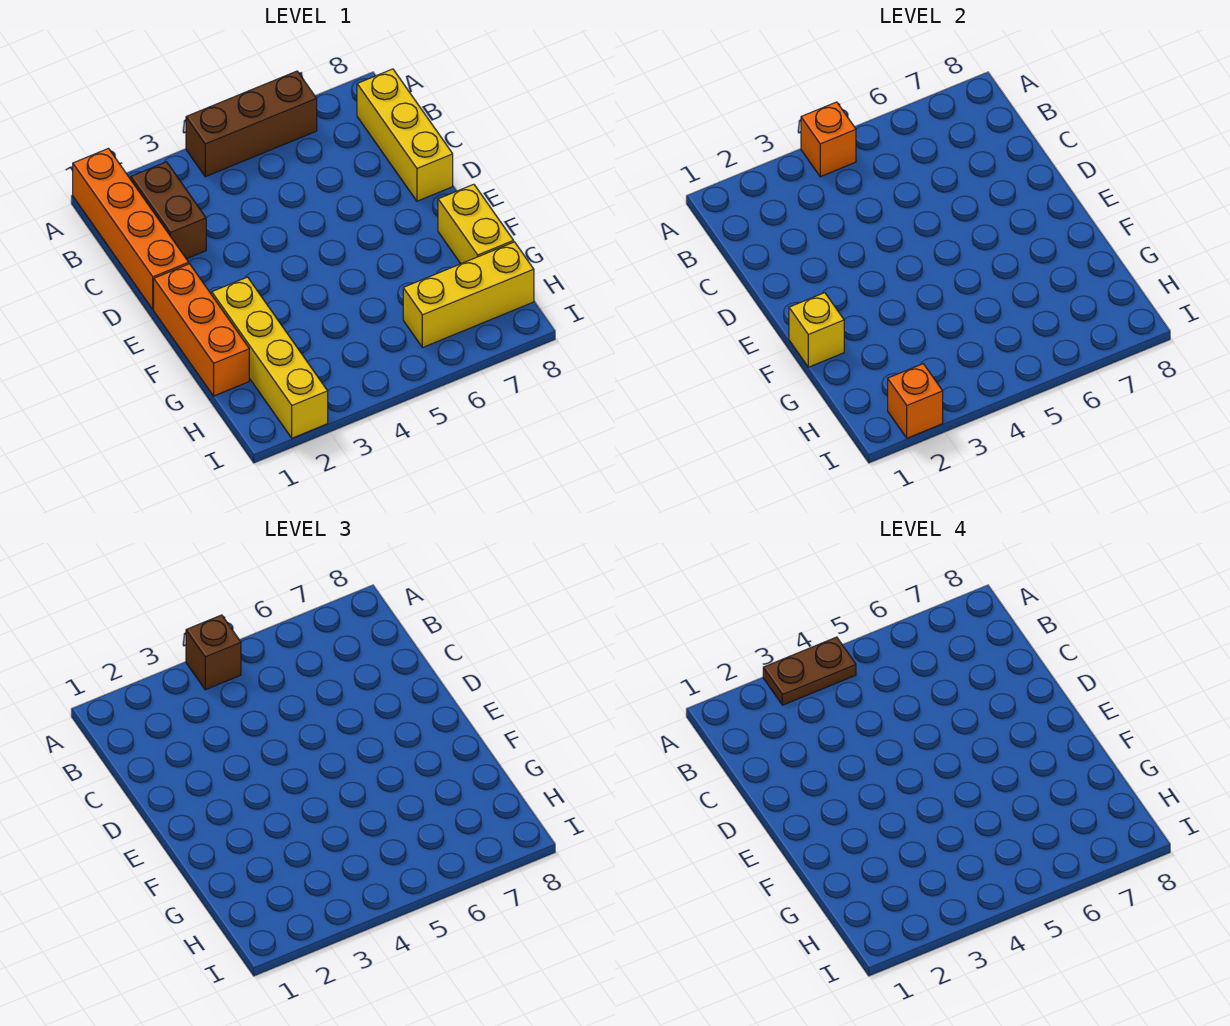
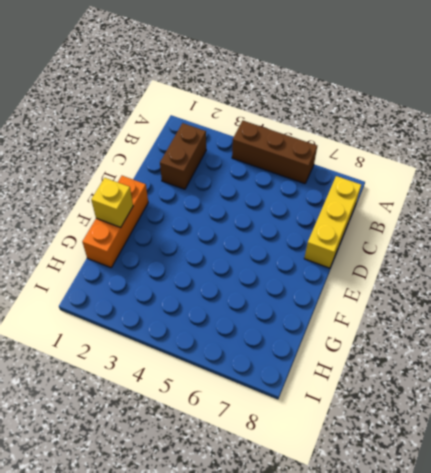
none -> orange brick A1:D1 level 1
none -> yellow brick F2:I2 level 1
none -> yellow brick F8:G8 level 1

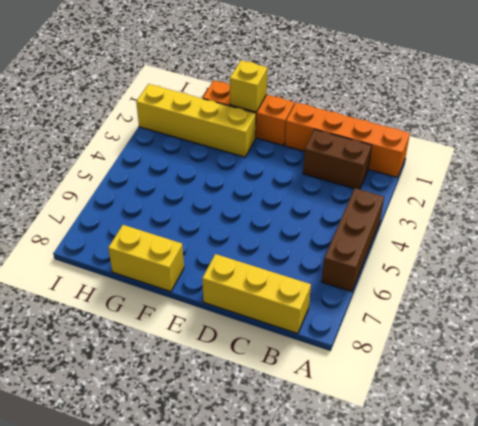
none -> yellow brick H6:H8 level 1
none -> orange brick A4 level 2
none -> orange brick I2 level 2

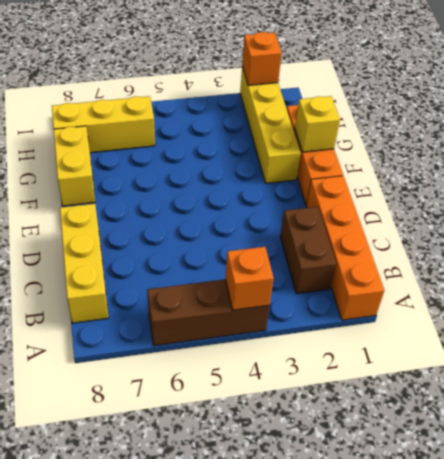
none -> brown brick A4 level 3
none -> brown plate A3:A4 level 4

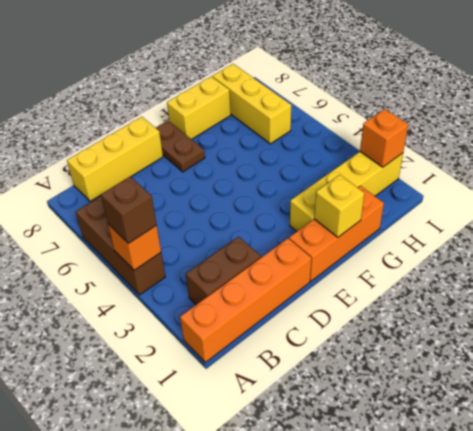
brown plate E7:E8 level 1 -> brown plate A3:A4 level 4

